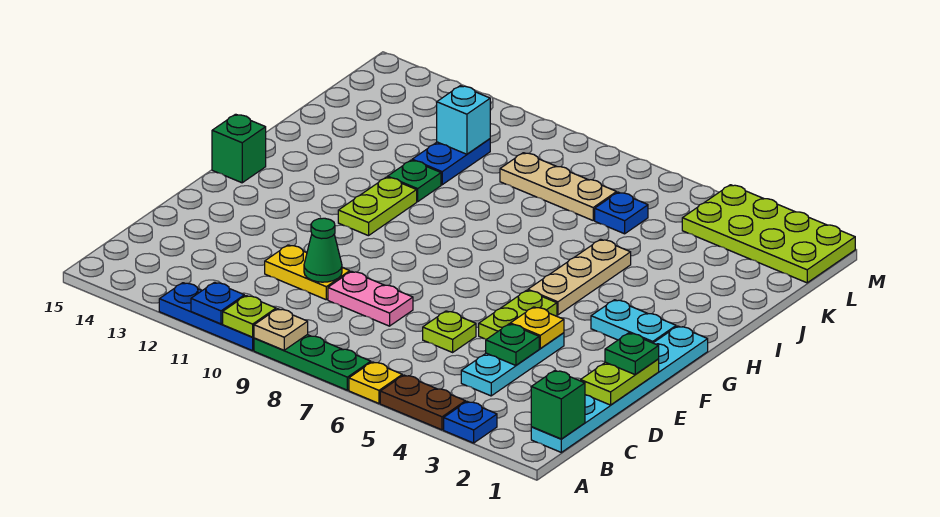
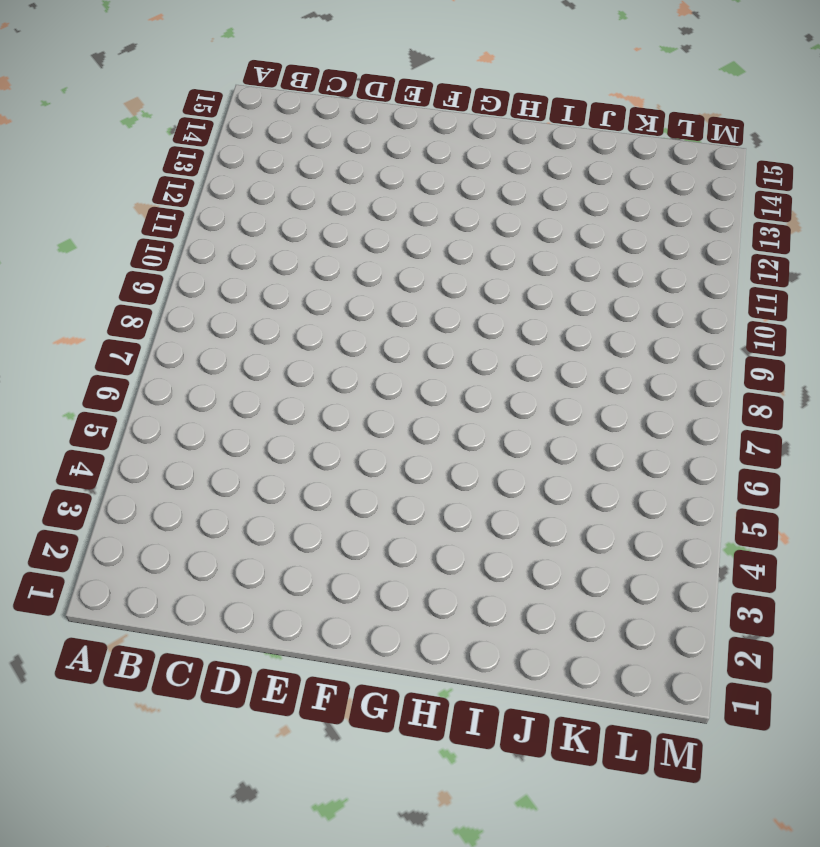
none -> blue plate A3 level 1
none -> brown plate A4:A5 level 1
none -> yellow plate A6 level 1
none -> green plate A7:A9 level 1

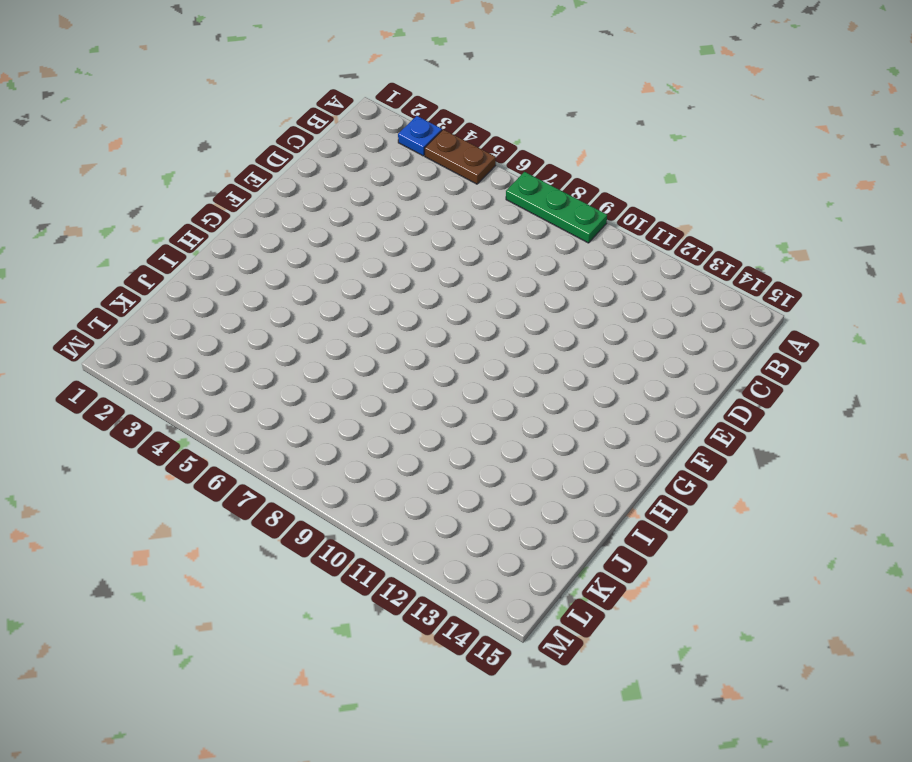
none -> yellow plate A6 level 1
none -> blue plate A10:A12 level 1
none -> cyan plate B1:G1 level 1
none -> cyan plate C4:E4 level 1

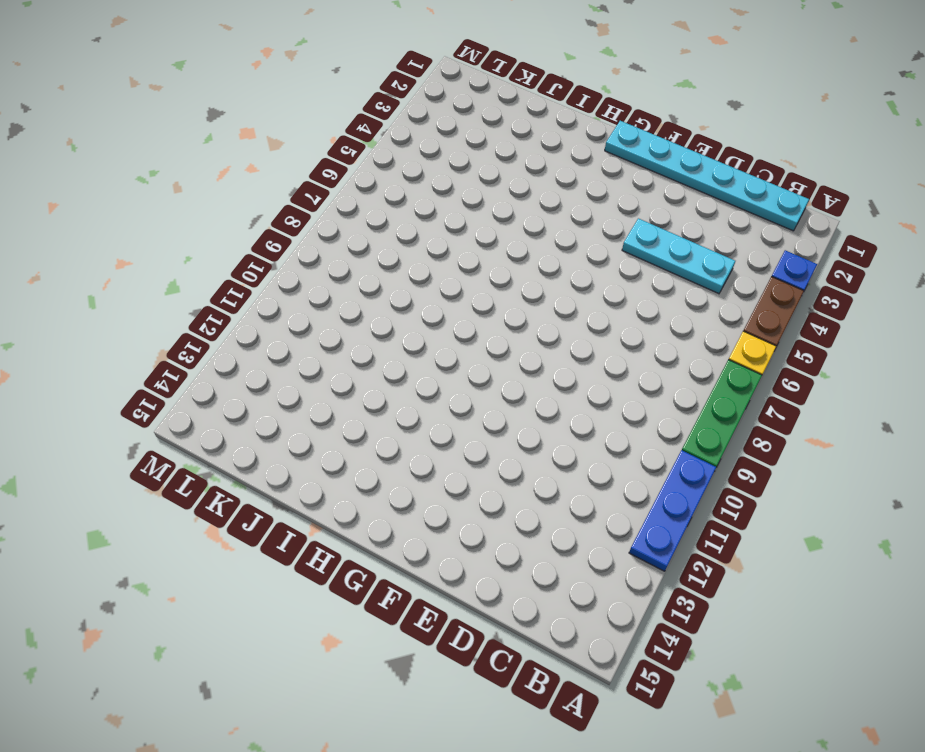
none -> lime plate D6 level 1
none -> pink plate D8:D9 level 1
none -> yellow plate D10:D11 level 1
none -> lime plate E5:F5 level 1

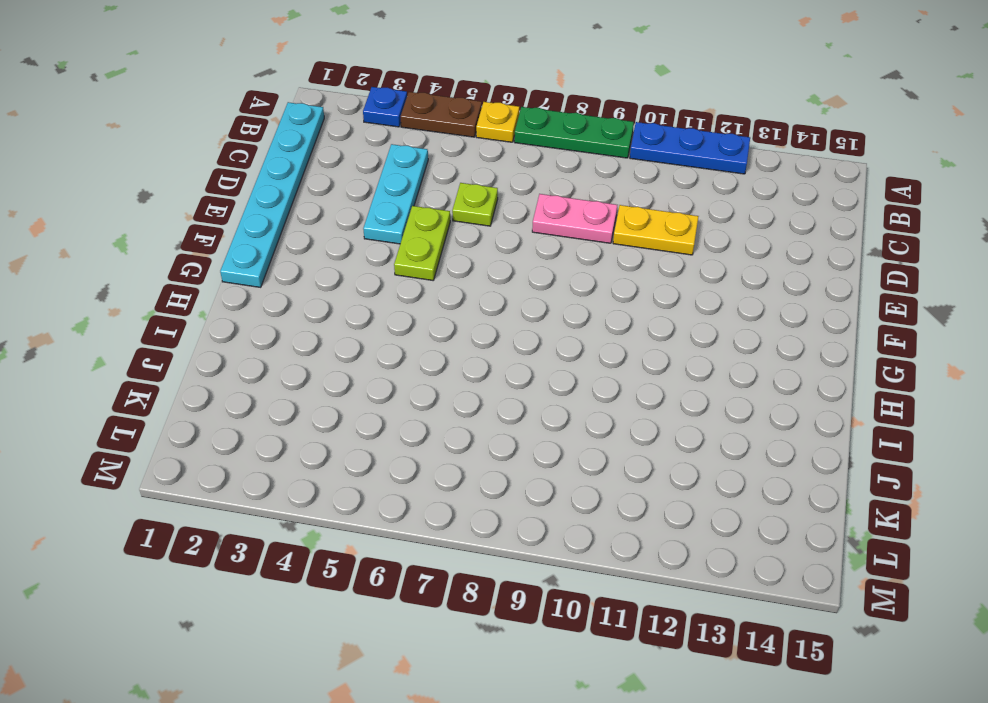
none -> cyan plate G2:G3 level 1
none -> tan plate G5:I5 level 1
none -> lime plate G11:H11 level 1
none -> green brick G15 level 1

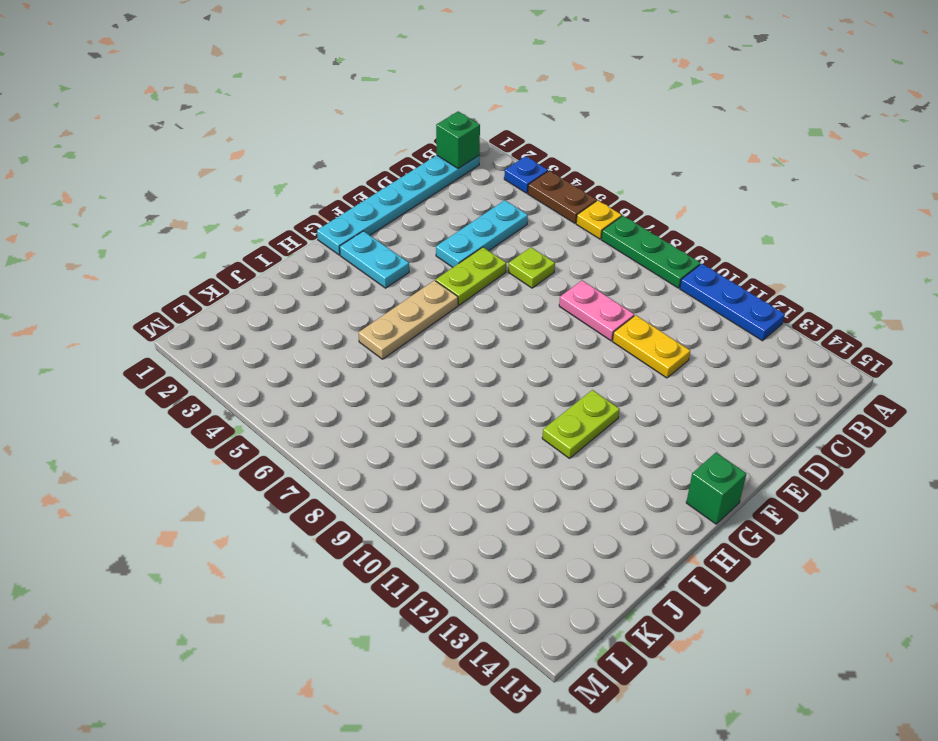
none -> green plate I11 level 1
none -> blue plate J11:K11 level 1
none -> blue plate K6 level 1
none -> tan plate K7:K9 level 1

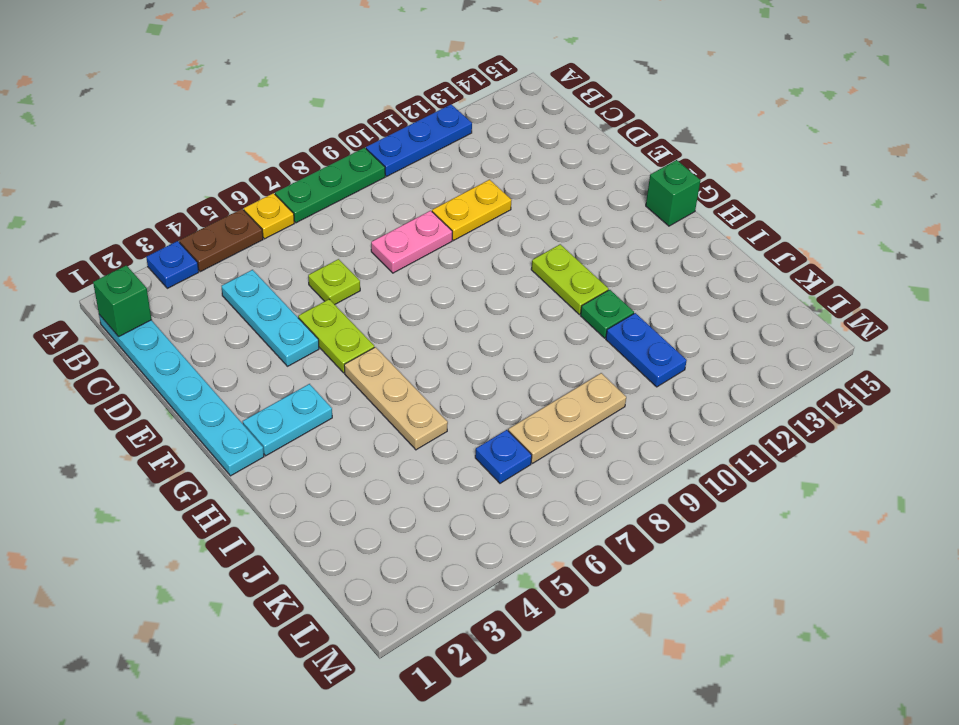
none -> lime plate L1:M4 level 1
none -> tan plate A9 level 2
none -> lime plate A10 level 2
none -> blue plate A11 level 2

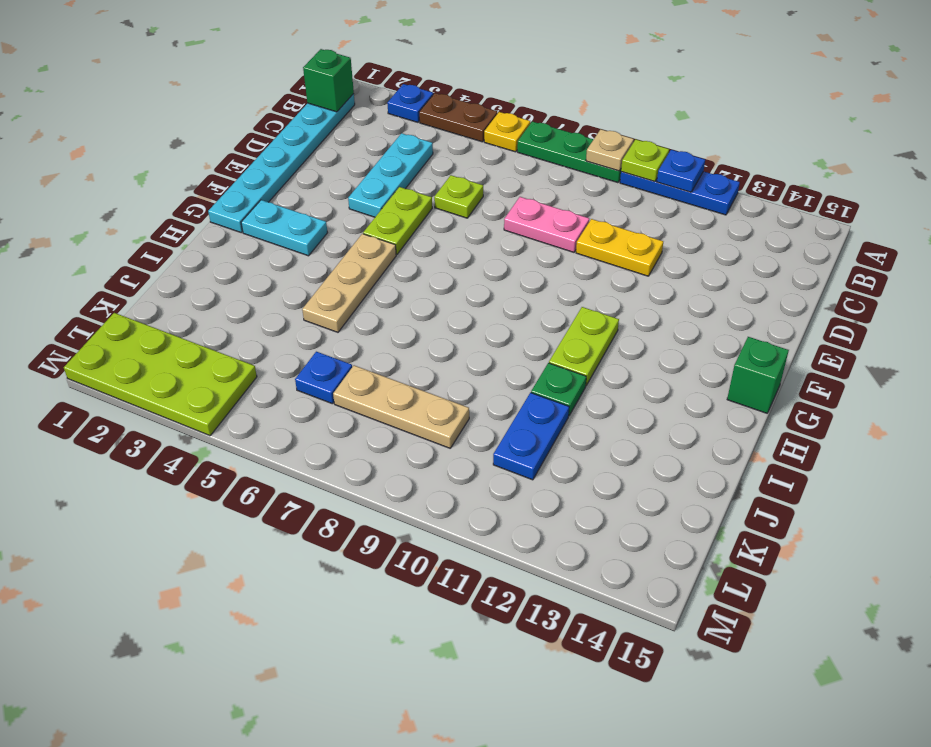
none -> lime plate D1:E1 level 2
none -> green plate D4 level 2
none -> green cone D10 level 2
none -> yellow plate E4 level 2

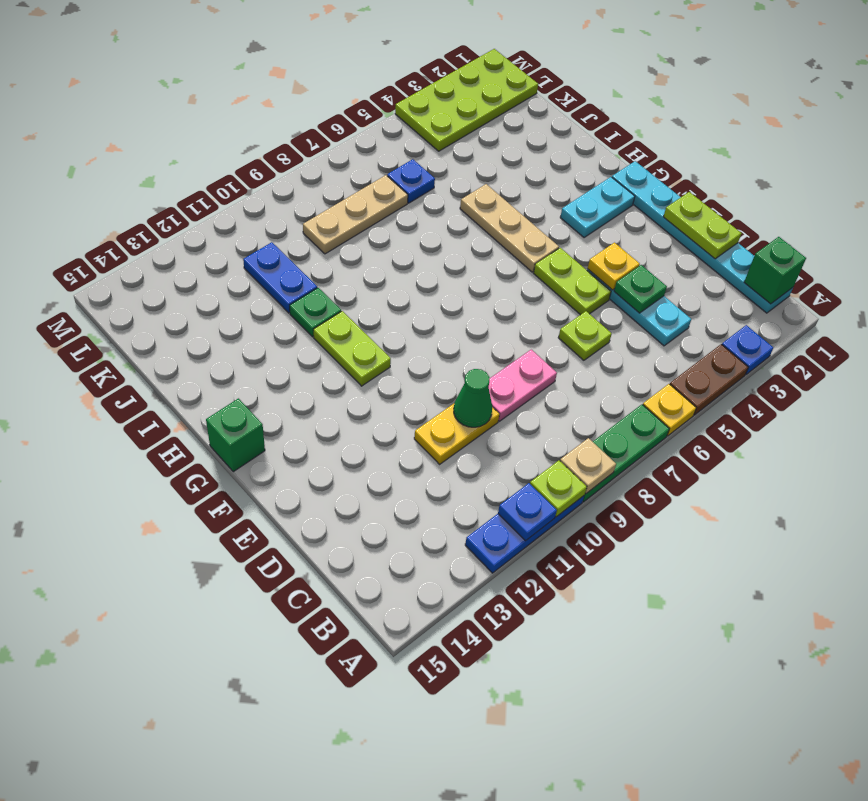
none -> cyan brick K11 level 2
none -> green plate E1 level 3

